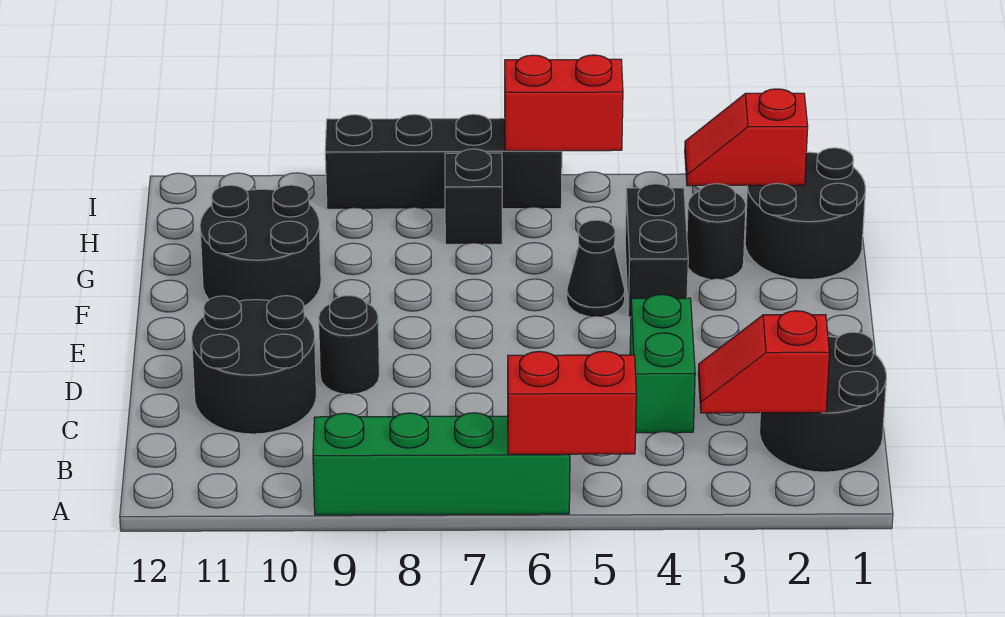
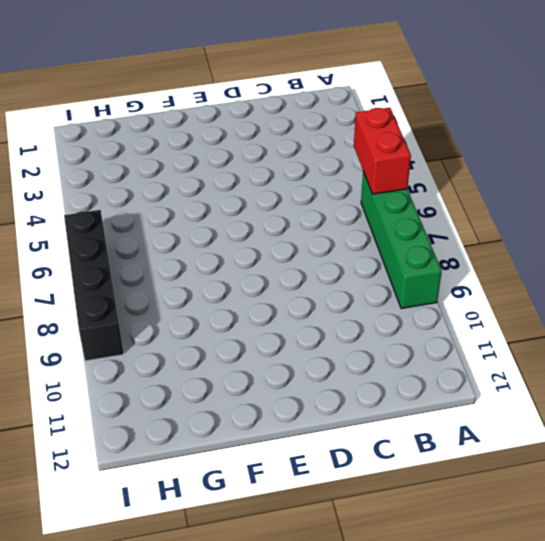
none -> black round brick B1:C2 level 1
none -> green brick C4:D4 level 1
none -> black round brick C10:D11 level 1

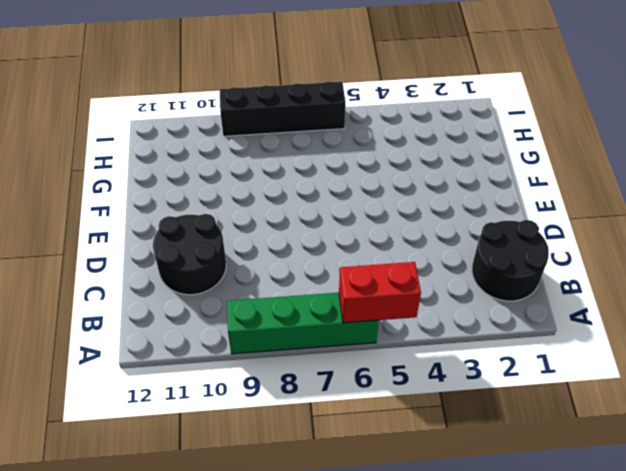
none -> green brick C4:D4 level 1
none -> black round brick D9 level 1
none -> black brick F4:G4 level 1

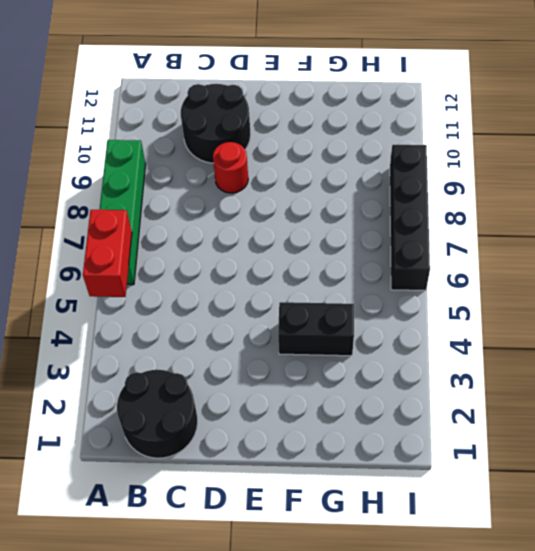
red round brick D9 level 1 -> black round brick D9 level 1
none -> green brick C4:D4 level 1
none -> black cone F5 level 1
none -> black round brick F10:G11 level 1

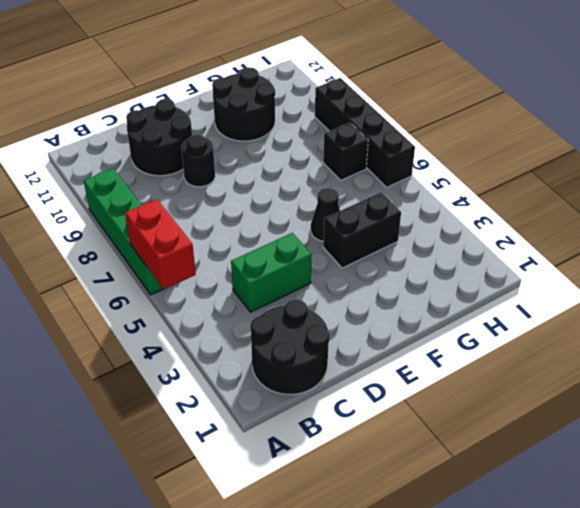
none -> black round brick G1:H2 level 1
none -> black round brick G3 level 1
none -> red slope B2:B3 level 2 top 2

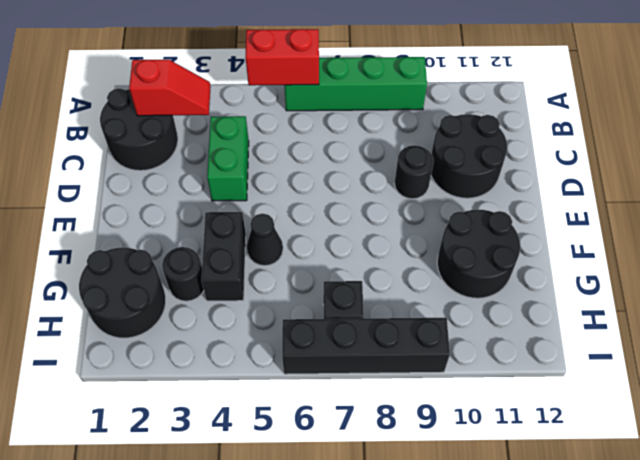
none -> red slope H2:H3 level 2 top 2
none -> red brick I5:I6 level 2

